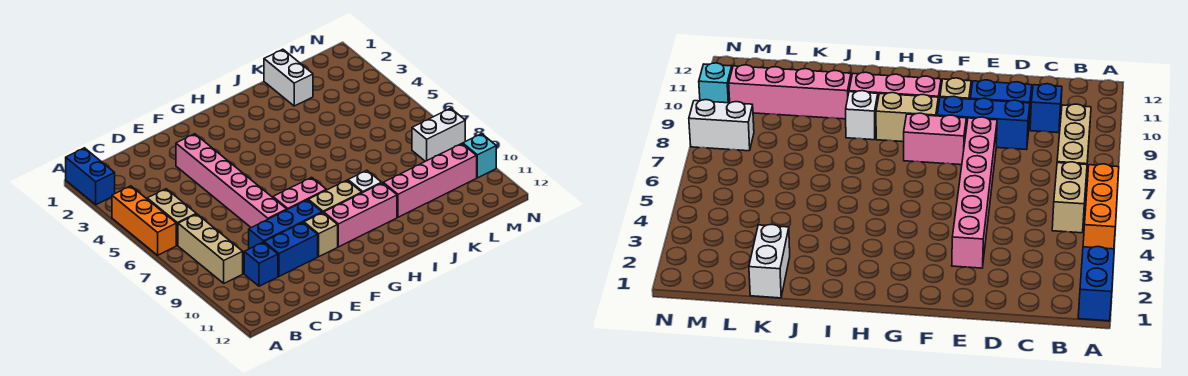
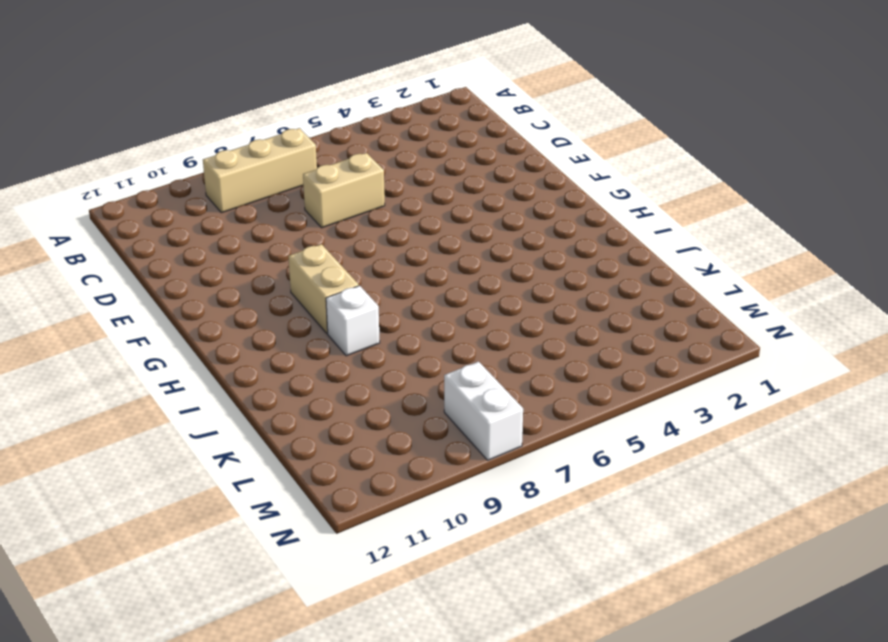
tan brick D6:D7 level 1 -> tan brick B5:B6 level 1
none -> blue brick A1:A2 level 1
none -> orange brick A4:A6 level 1
none -> blue brick C10 level 1

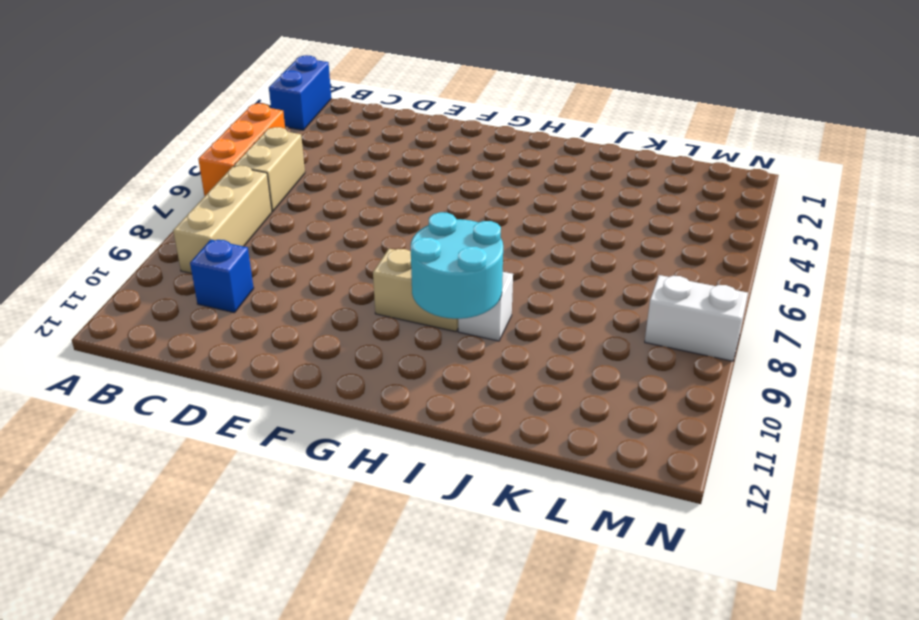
cyan round brick H9:I10 level 2 -> none
none -> blue brick D9:F9 level 1
none -> blue brick D10:E10 level 1
none -> pink brick E3:E8 level 1

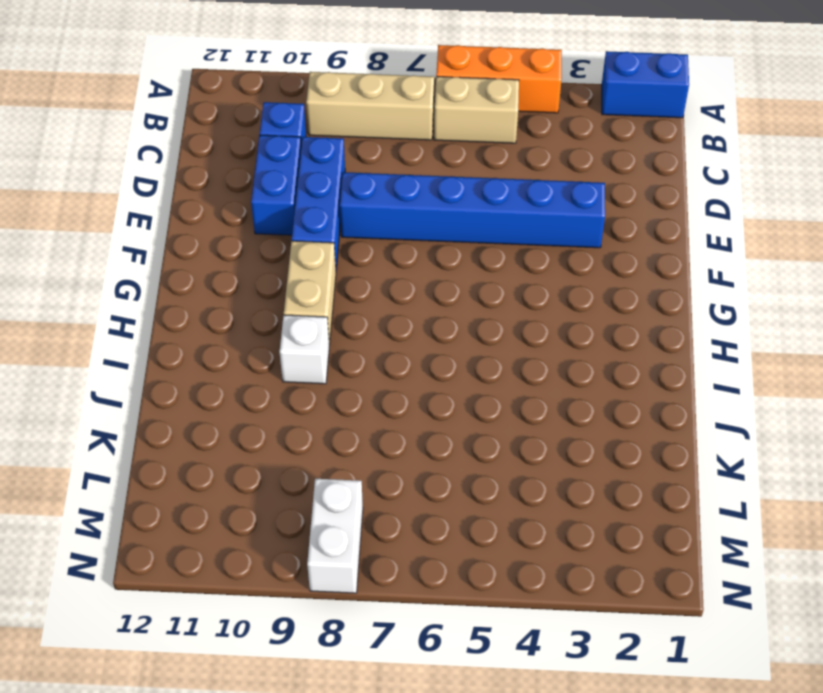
blue brick E3:E8 level 1 -> pink brick E3:E8 level 1
none -> pink brick F8:G8 level 1
none -> tan brick F10 level 1
none -> pink brick G10:I10 level 1

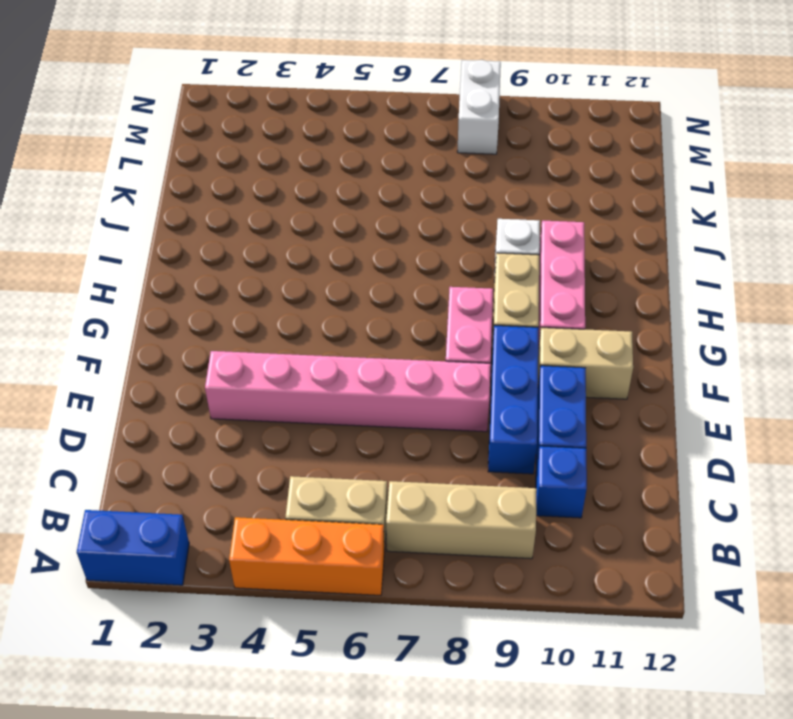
tan brick F10:F11 level 1 -> tan brick F10 level 1
none -> pink brick J10:M10 level 1
none -> white brick K1:K2 level 1
none -> cyan brick N10 level 1

